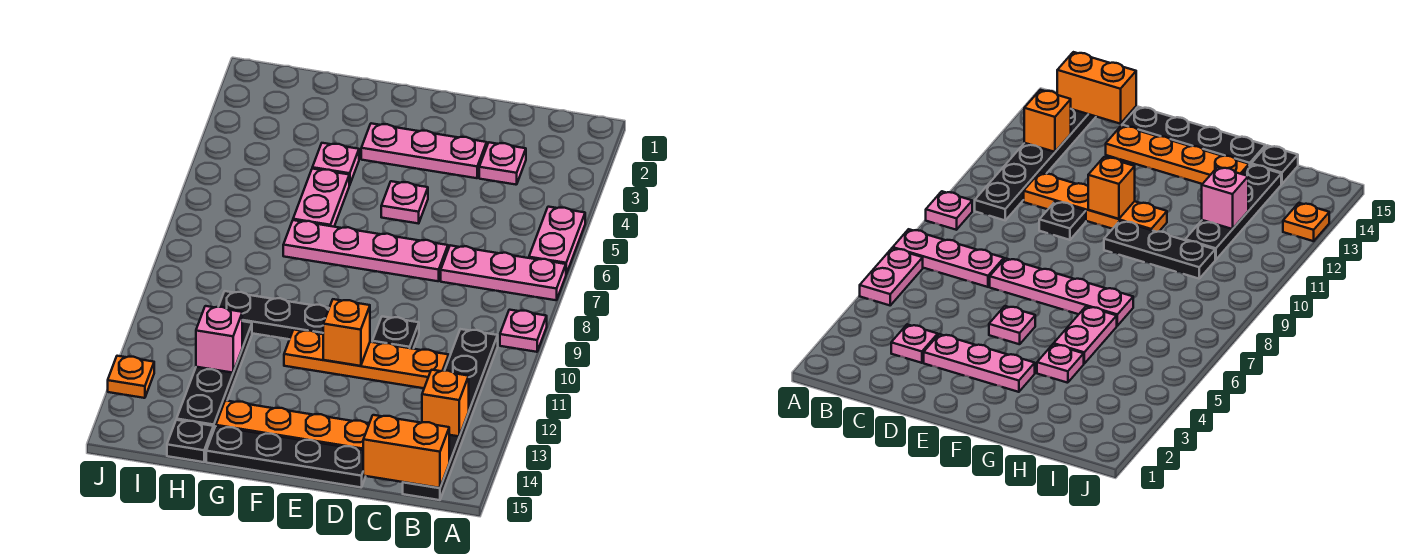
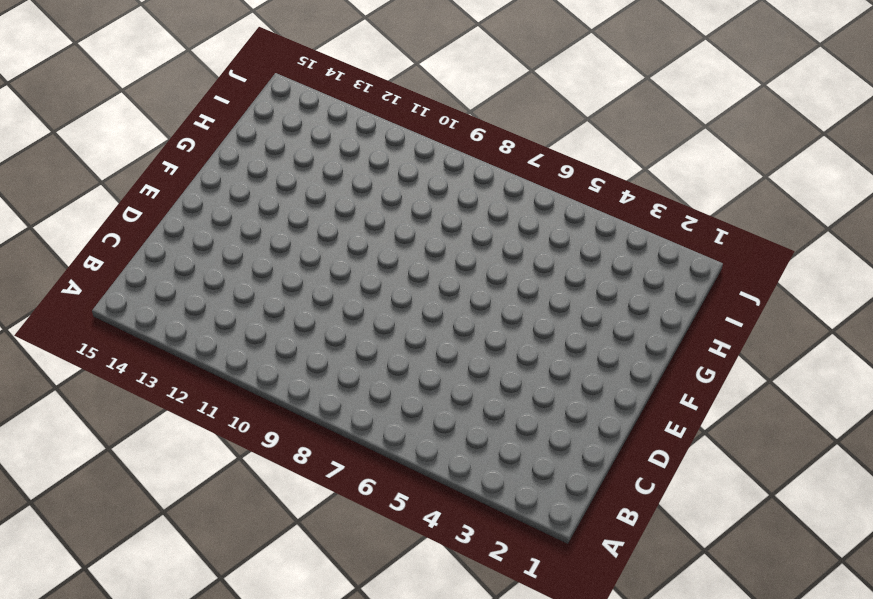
none -> pink plate A5:A6 level 1
none -> pink plate A7:C7 level 1
none -> pink plate A9 level 1

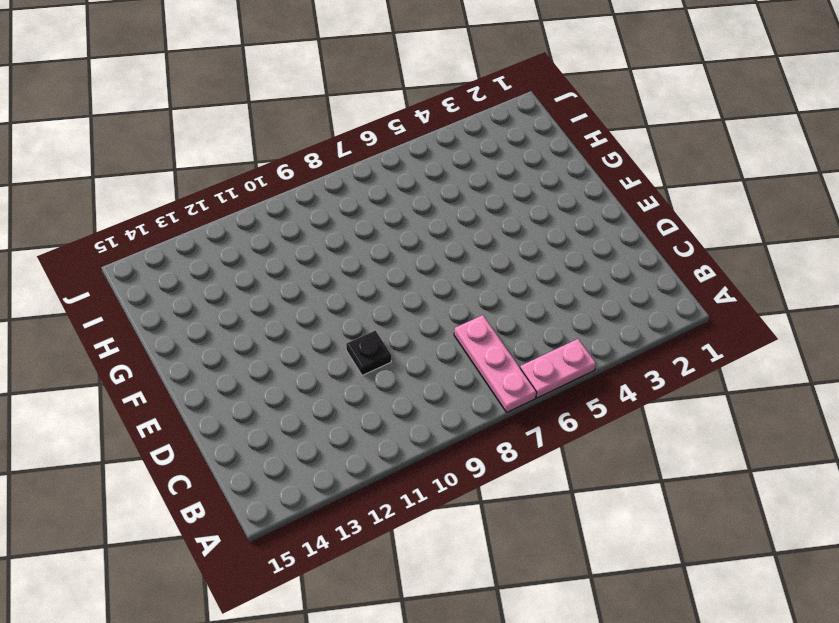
none -> pink plate A9 level 1
none -> black plate B10:B15 level 1
none -> pink plate C3 level 1

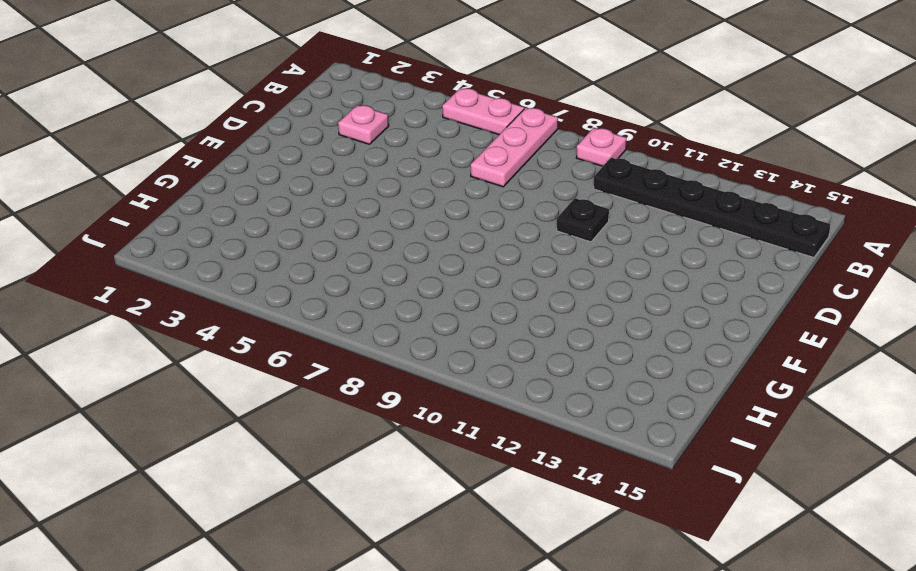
none -> orange plate C11:F11 level 1
none -> pink plate D3:F3 level 1
none -> pink plate D7:G7 level 1

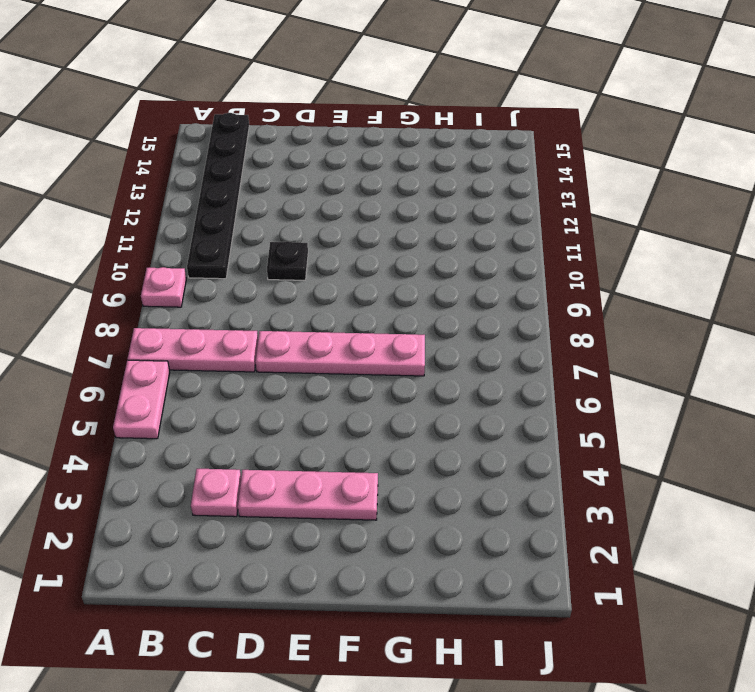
none -> orange plate C11:F11 level 1
none -> orange plate D14:G14 level 1
none -> black plate D15:G15 level 1

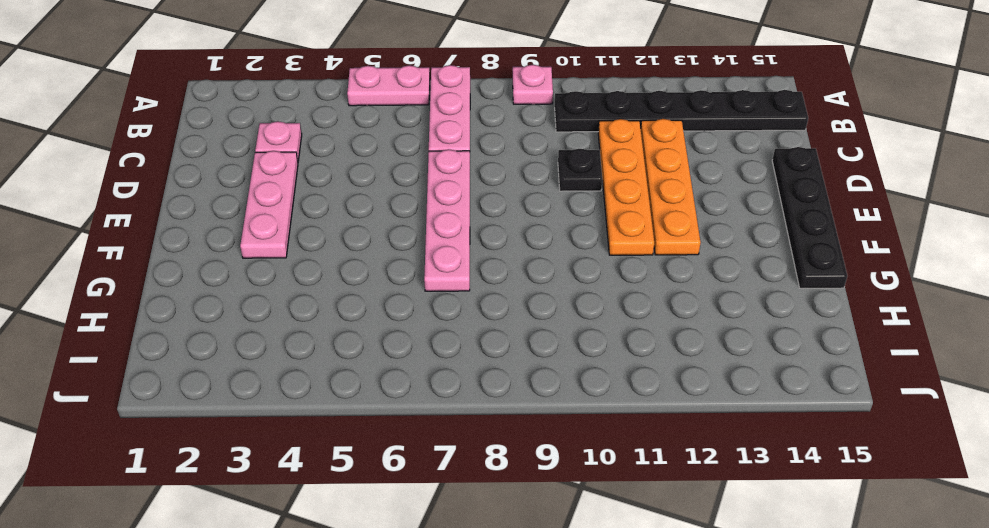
orange plate C12:F12 level 1 -> orange plate D14:G14 level 1
none -> pink plate E5 level 1
none -> black plate F10:H10 level 1
none -> pink plate G4 level 1

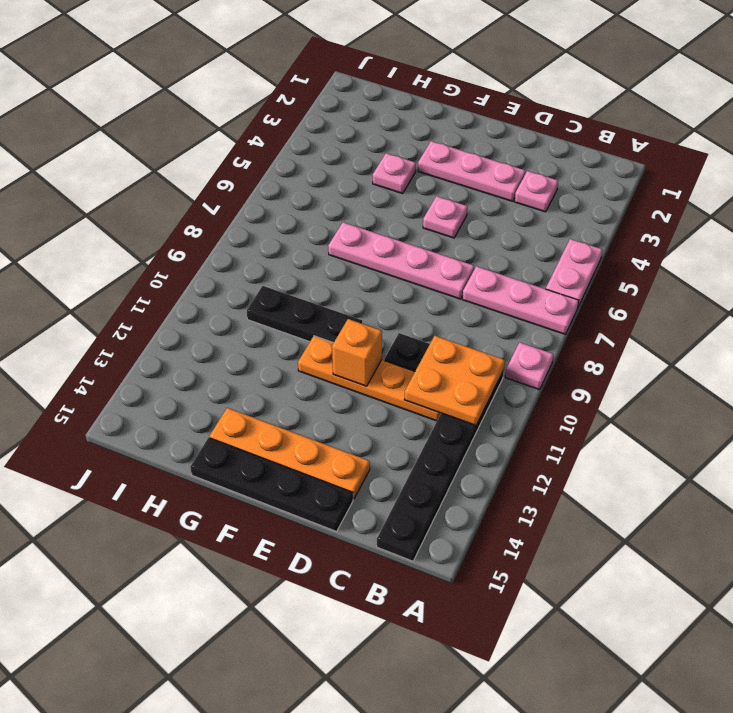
orange plate B10:C11 level 2 -> none
none -> pink plate G5:G6 level 1
none -> black plate H11:H14 level 1
none -> black plate H15 level 1

